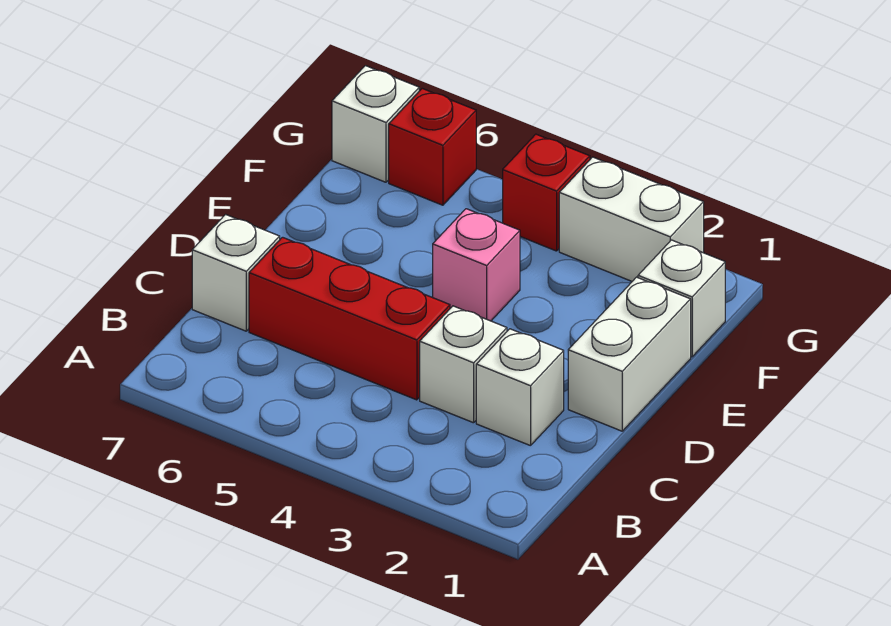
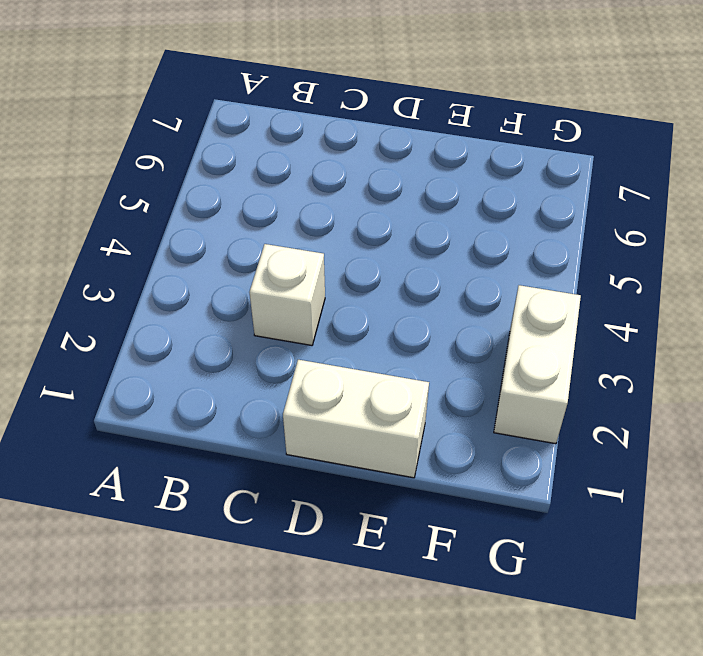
none -> white brick C2 level 1
none -> red brick C4:C6 level 1

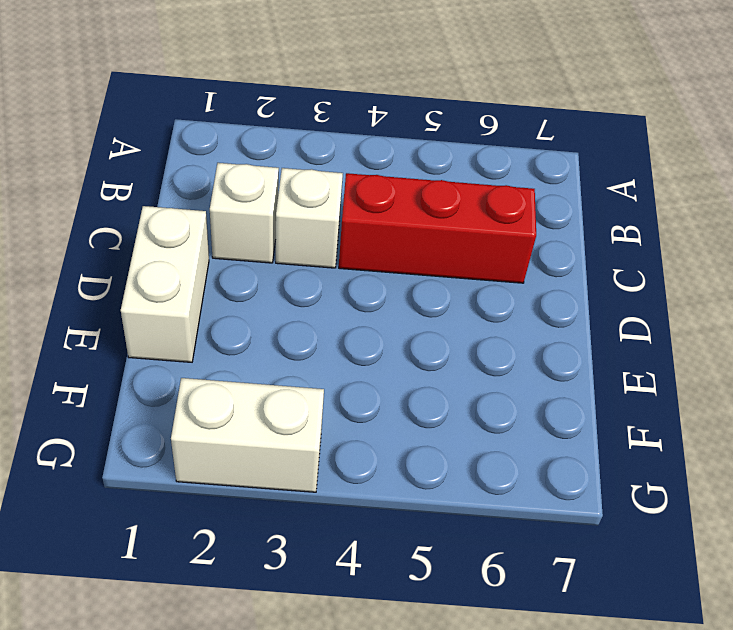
none -> white brick C7 level 1
none -> pink brick E4 level 1

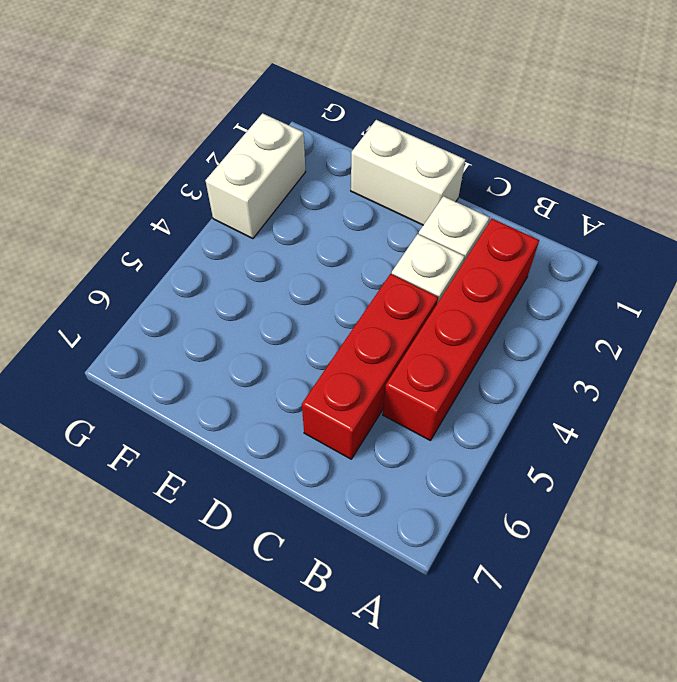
red brick B2:B5 level 1 -> none
none -> white brick C7 level 1
none -> pink brick E4 level 1

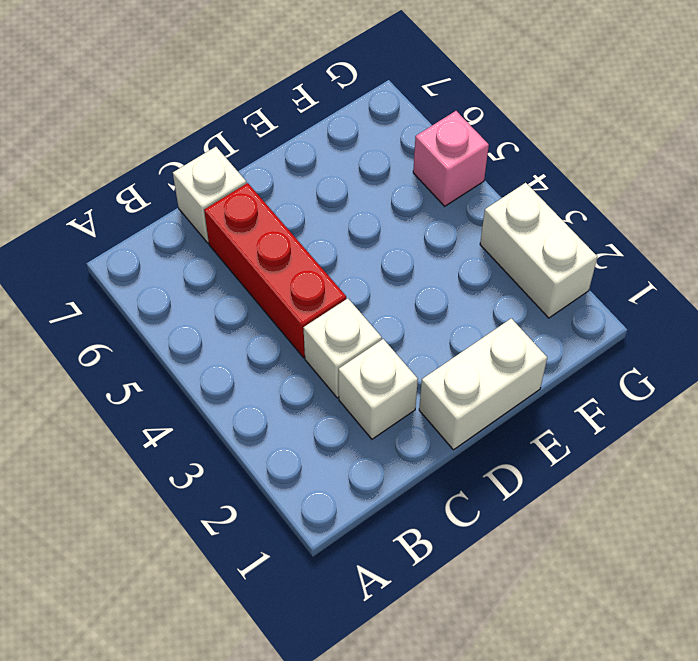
pink brick G5 level 1 -> pink brick E4 level 1
none -> white brick F1 level 1
none -> red brick G4 level 1

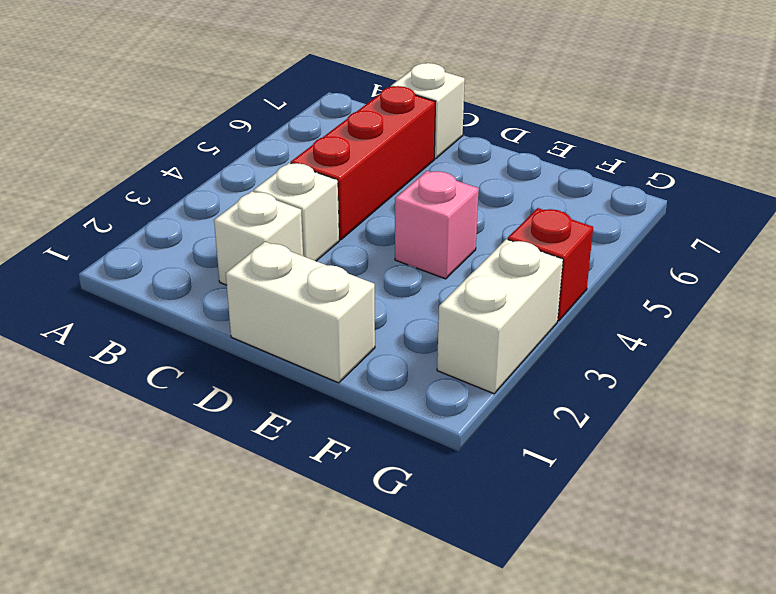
none -> white brick F1 level 1
none -> red brick G6 level 1

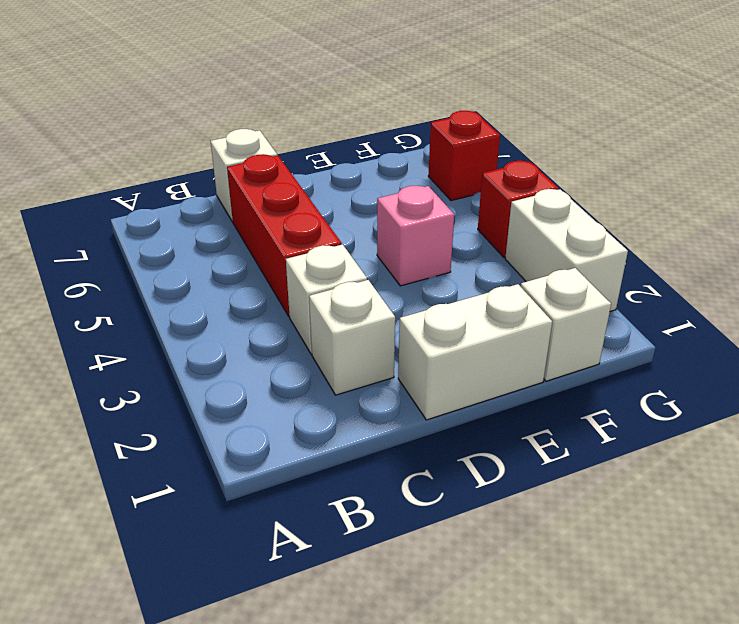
none -> white brick G7 level 1

